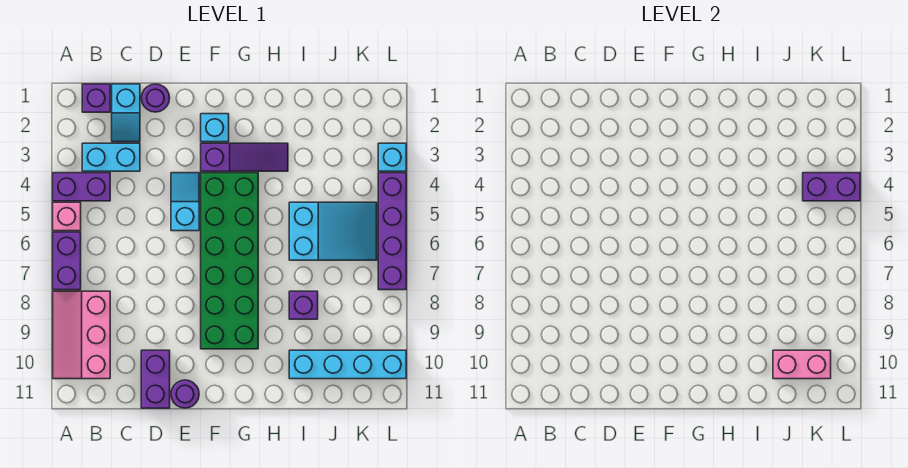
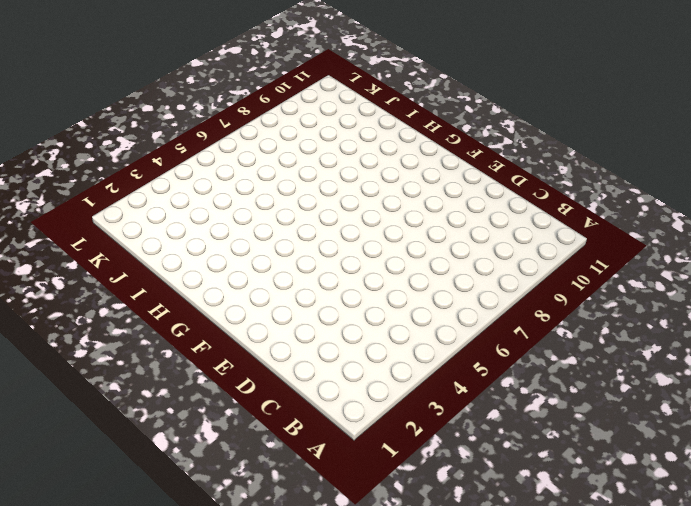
none -> purple brick A4:B4 level 1
none -> pink brick A5 level 1
none -> purple brick A6:A7 level 1

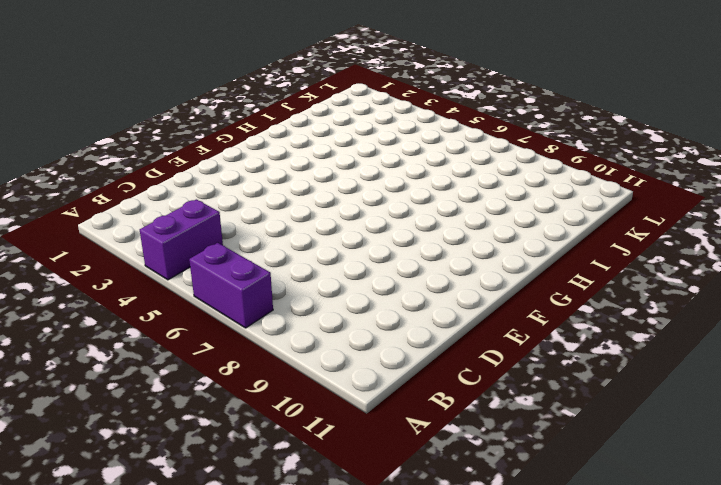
none -> pink brick A5 level 1
none -> pink slope A8:B10 level 1 top B
none -> purple brick B1 level 1

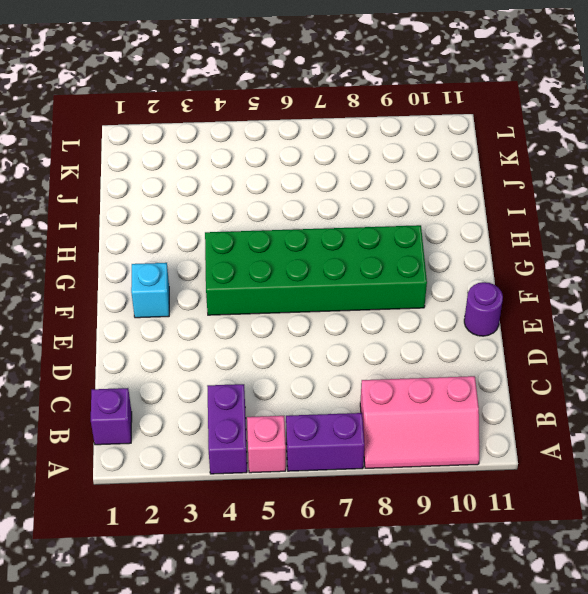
none -> cyan brick B3:C3 level 1
none -> cyan slope C1:C2 level 1 top 1
none -> purple round brick D1 level 1

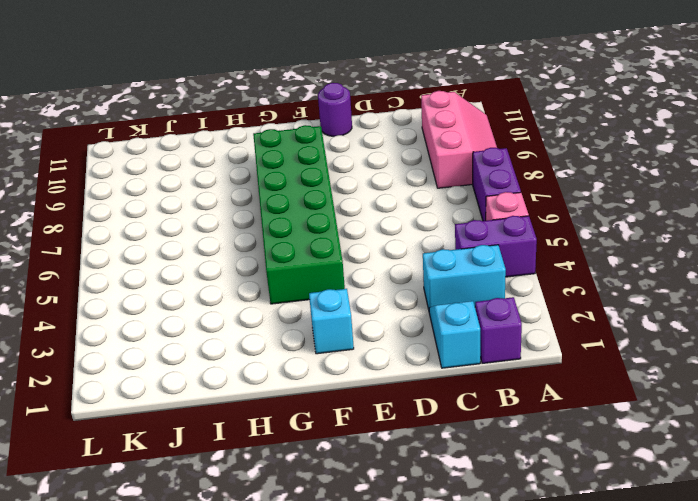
none -> purple round brick D1 level 1
none -> purple brick D10:D11 level 1
none -> cyan slope E4:E5 level 1 top 5

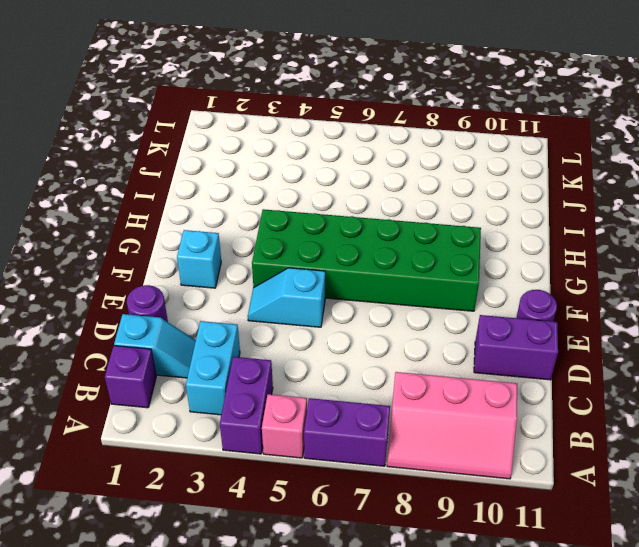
none -> purple slope F3:H3 level 1 top F
none -> cyan slope I5:K6 level 1 top I
none -> purple brick I8 level 1

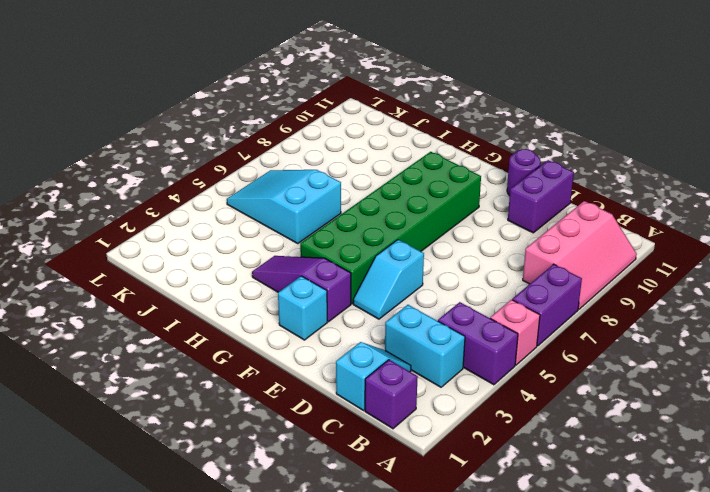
none -> purple round brick D1 level 1
none -> purple brick I8 level 1
none -> cyan brick I10:L10 level 1

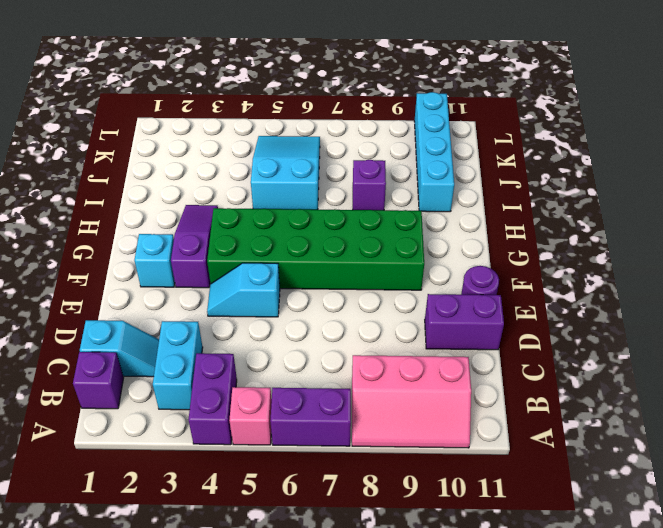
none -> purple round brick D1 level 1
none -> cyan brick L3 level 1
none -> purple brick L4:L7 level 1

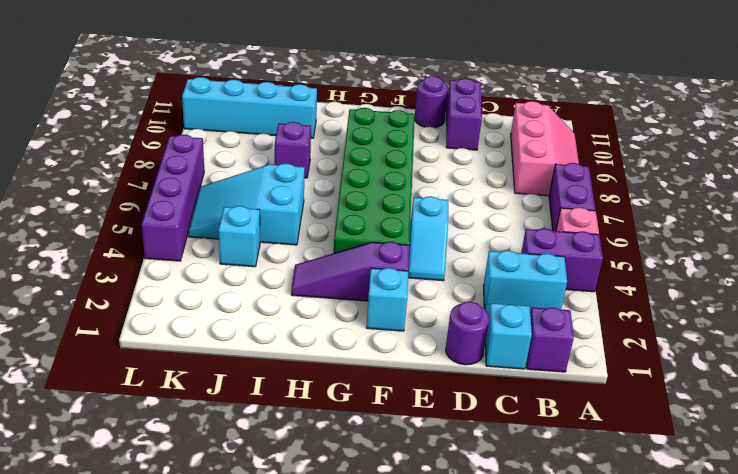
cyan brick J4 level 1 -> cyan brick L3 level 1
none -> pink brick J10:K10 level 2
none -> purple brick K4:L4 level 2

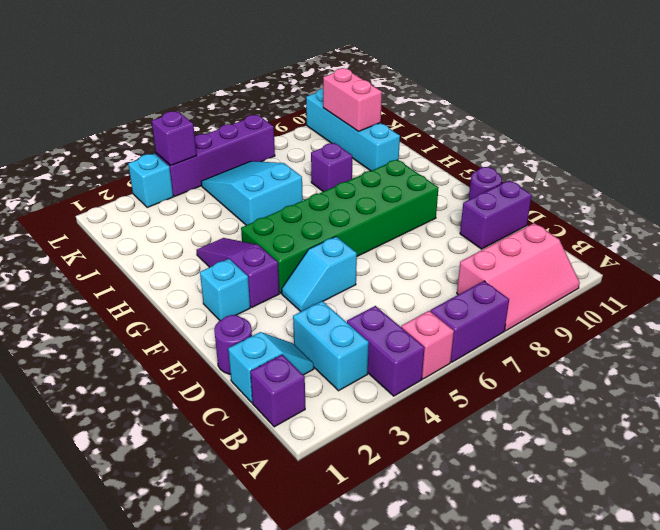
purple brick L4 level 2 -> purple brick K4:L4 level 2

